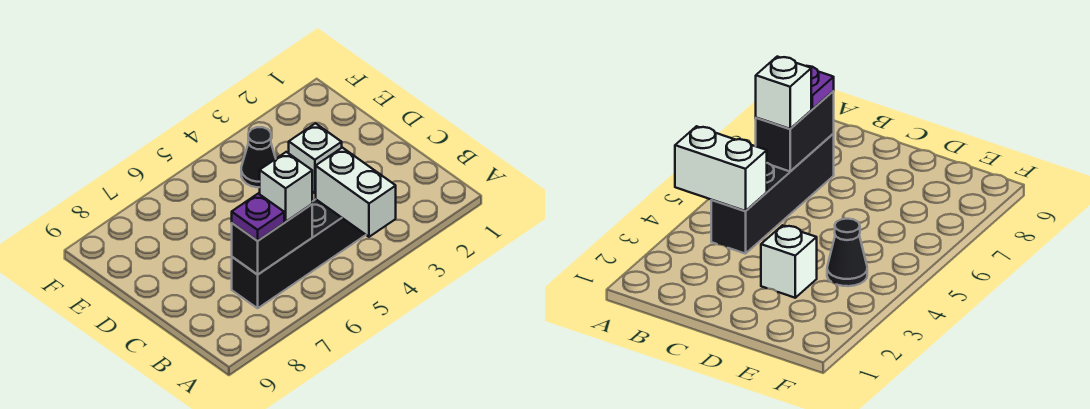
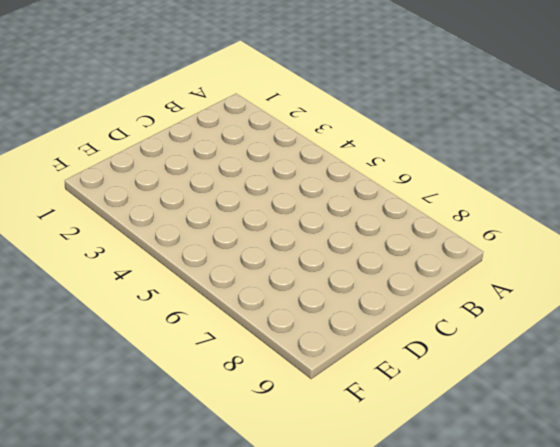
none -> black brick B4:B7 level 1
none -> white brick D3 level 1

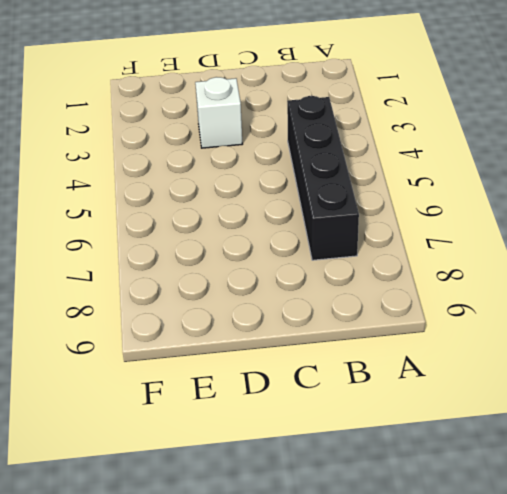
none -> black cone E4 level 1
none -> white brick A4:B4 level 2

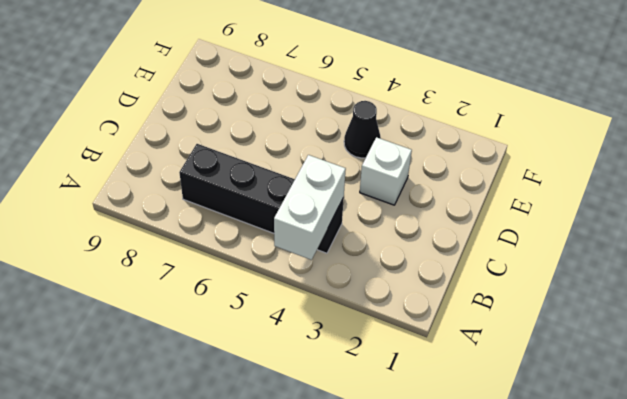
none -> black brick B6:B7 level 2
none -> white brick B6 level 3

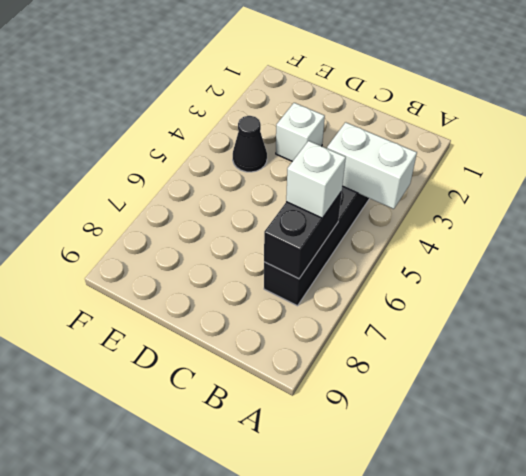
none -> purple plate B7 level 3

